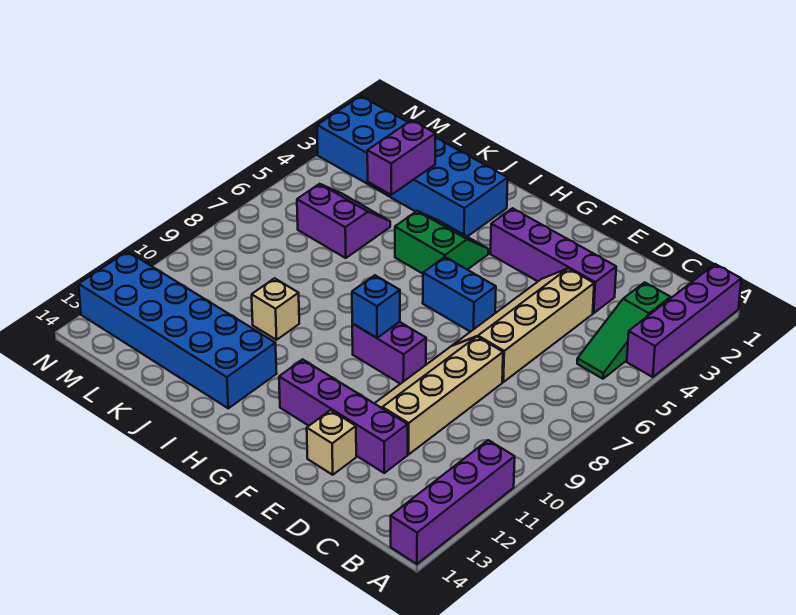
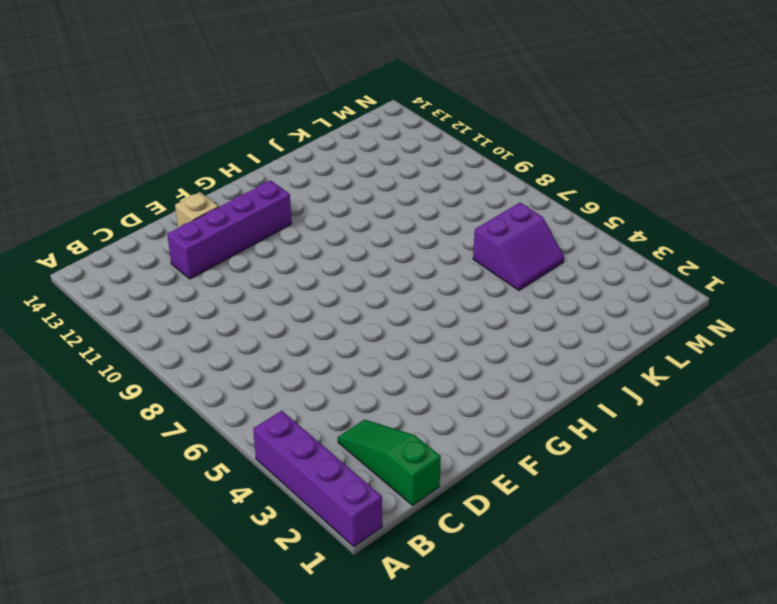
green slope C1:C3 level 1 top 1 -> green slope B3:B5 level 1 top 3
none -> purple brick A11:A14 level 1
none -> purple brick D3:G3 level 1
none -> tan slope D4:E7 level 1 top D

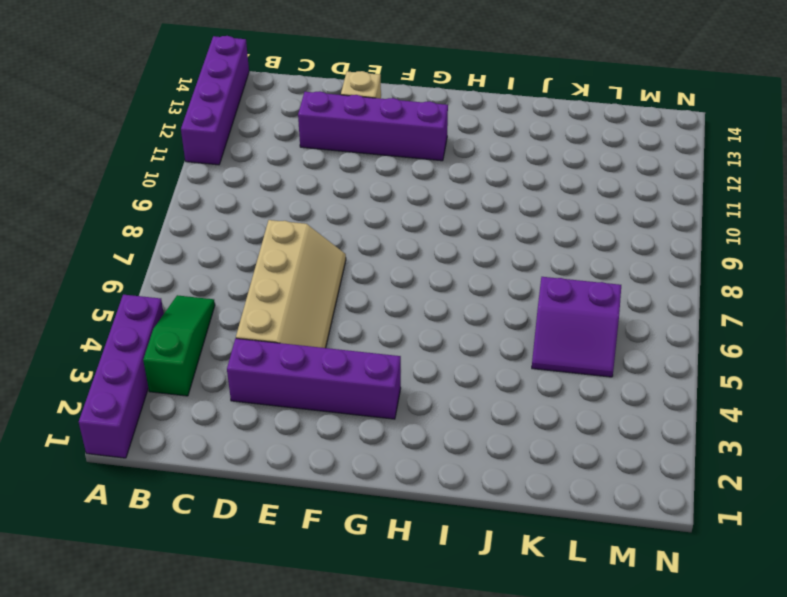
none -> tan slope D8:E11 level 1 top D
none -> blue brick F6:G6 level 1
none -> purple brick F9:G9 level 1

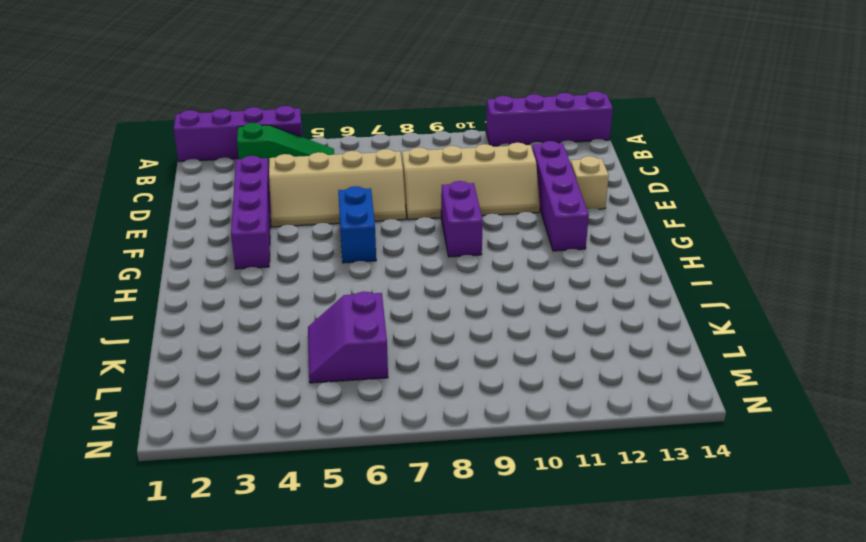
none -> green slope H4:I5 level 1 top 5
none -> blue brick I2:N3 level 1
none -> blue brick I12:N13 level 1

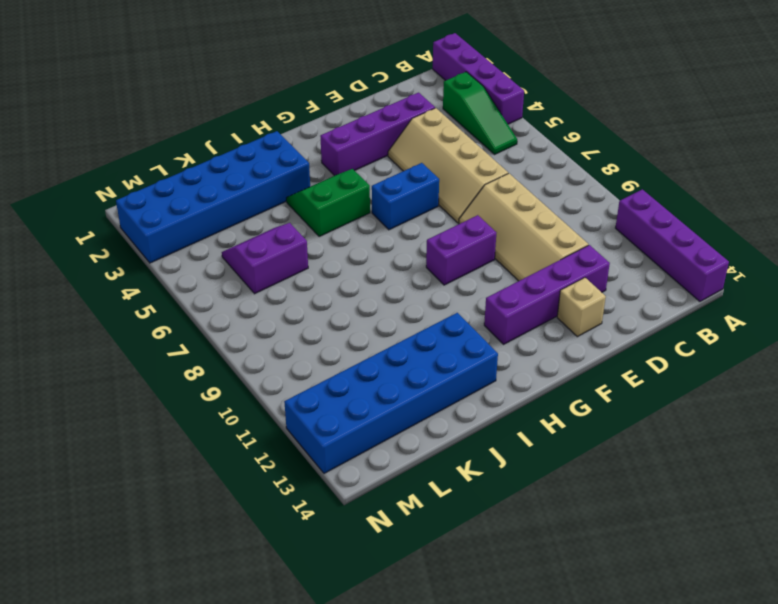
none -> tan brick J10 level 1
none -> blue brick G9 level 2
none -> purple brick K3:K4 level 2

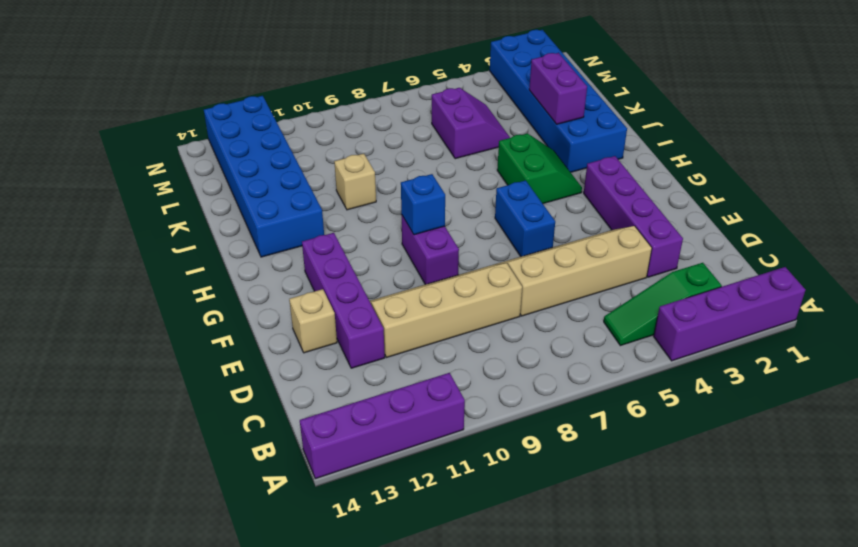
purple brick J3:K3 level 2 -> purple brick K3:K4 level 2

